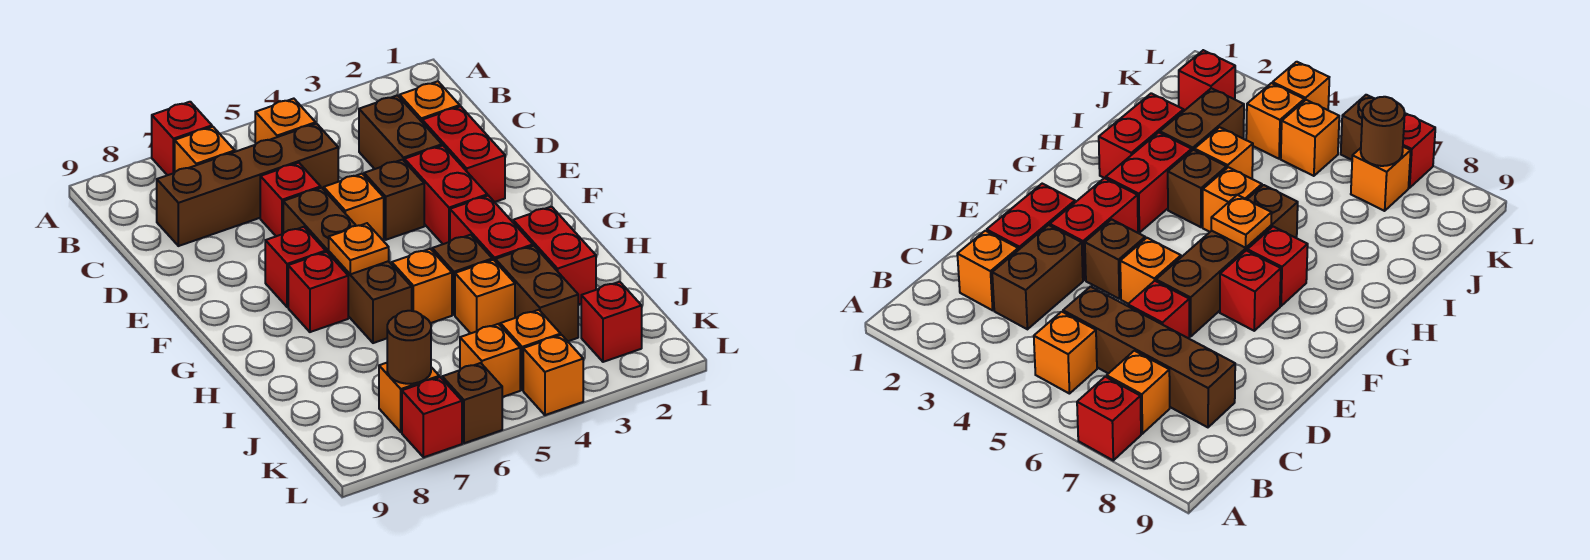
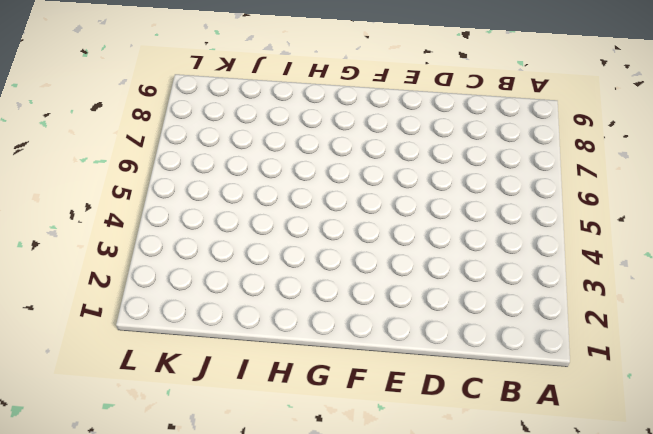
none -> red brick A7 level 1
none -> orange brick B5 level 1
none -> orange brick B7 level 1

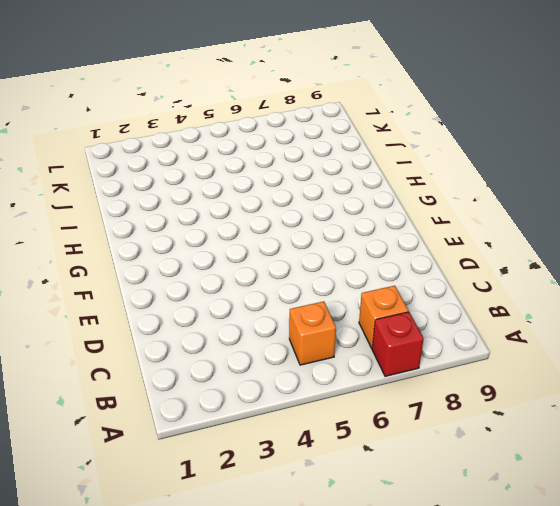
none -> orange brick C2 level 1
none -> brown brick C3:D3 level 1
none -> brown brick C5:C8 level 1

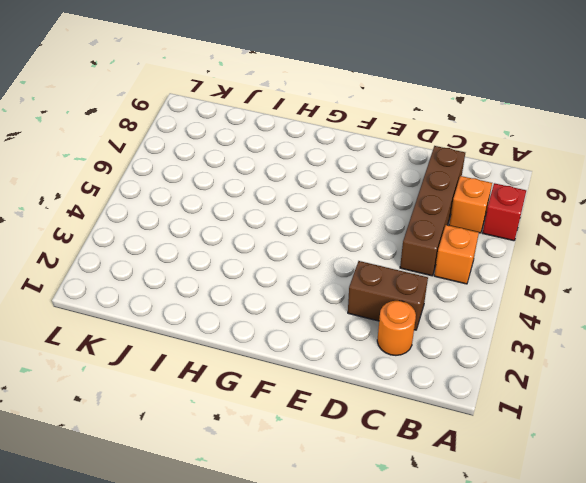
orange round brick C2 level 1 -> orange brick C2 level 1
none -> red brick D2:E2 level 1
none -> red brick D6 level 1
none -> red brick E3:F3 level 1

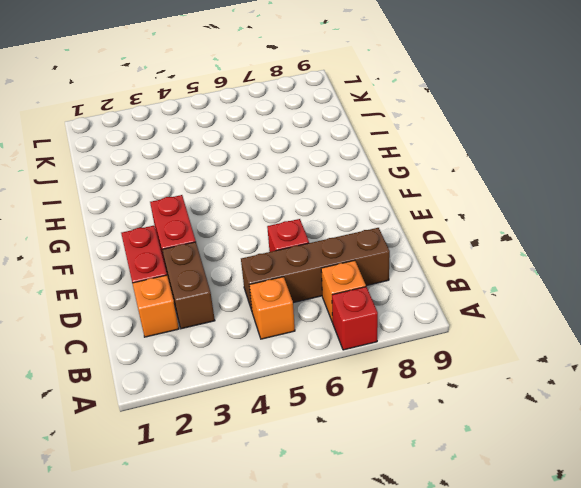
none -> brown brick E4 level 1
none -> orange brick E5 level 1
none -> brown brick E6:H6 level 1

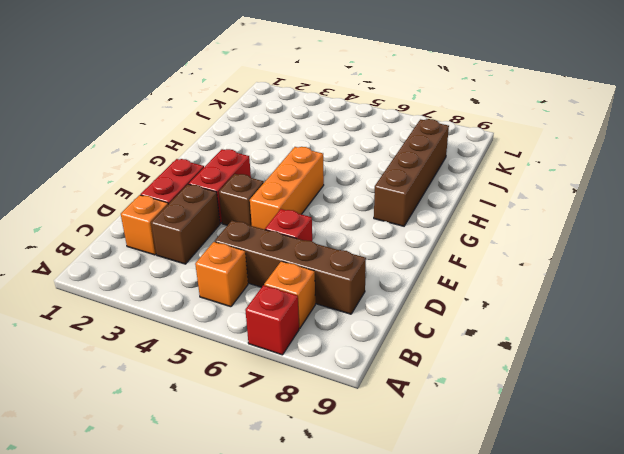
orange brick E5:G5 level 1 -> orange brick E5 level 1
brown brick G8:J8 level 1 -> brown brick E6:H6 level 1
none -> red brick F7 level 1
none -> red brick G3:H3 level 1
none -> red brick G7 level 1

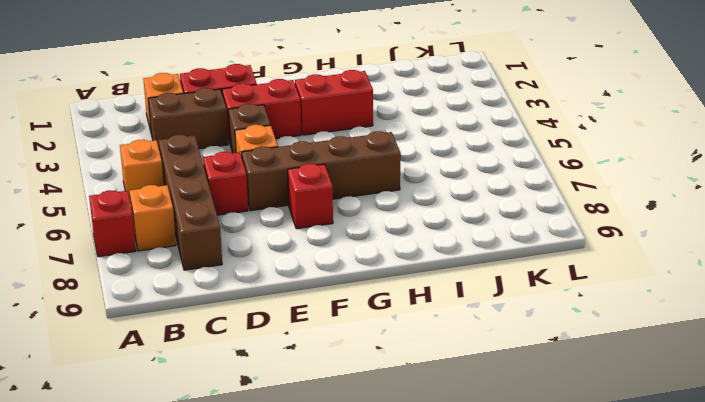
none -> red brick G7 level 1
none -> red brick H2:I2 level 1
none -> brown brick H4 level 1

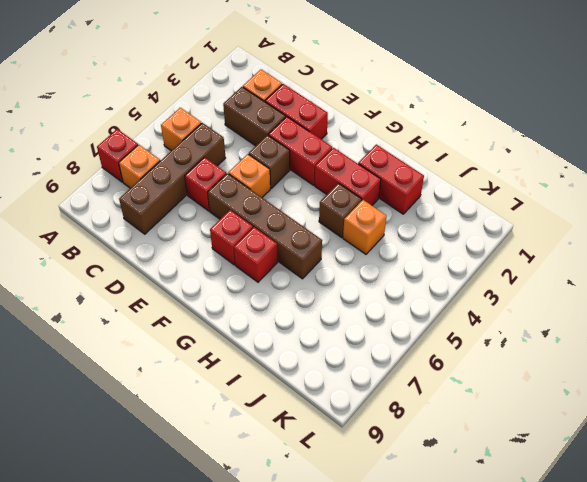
none -> orange brick H5 level 1
none -> brown brick I3:J3 level 1
none -> red brick K2 level 1

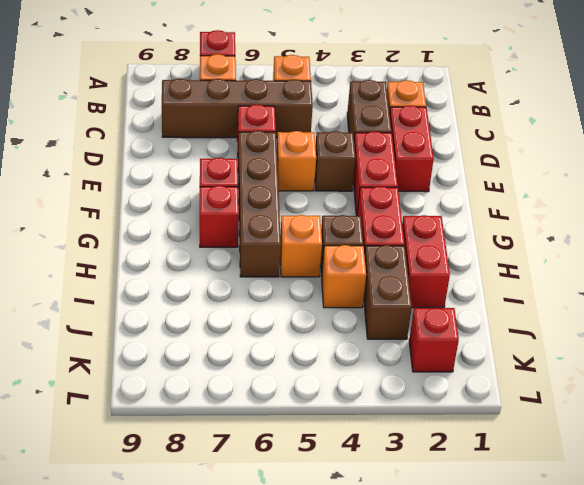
none -> orange brick K4 level 1
none -> orange brick K5 level 1
none -> orange brick K7 level 1

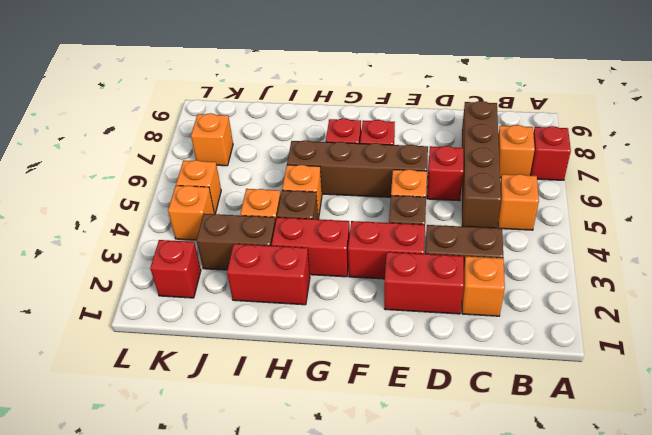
none -> orange brick L4 level 1
none -> brown brick L6 level 1
none -> red brick L7 level 1

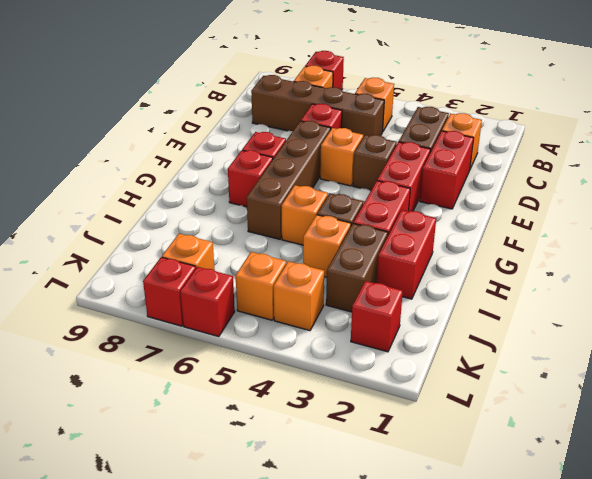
red brick L6 level 1 -> brown brick L6 level 1
none -> orange brick L4 level 1
none -> orange plate G6 level 2
none -> brown round brick K7 level 2

